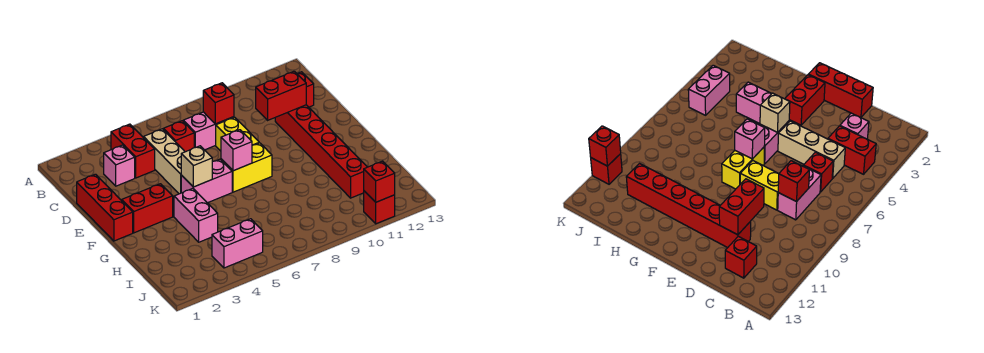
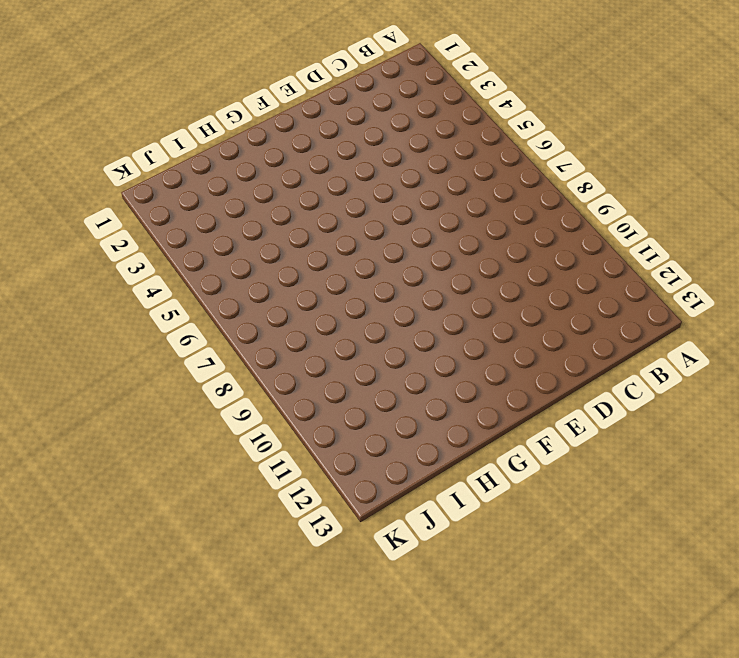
none -> red brick B4:C4 level 1
none -> pink brick C3 level 1
none -> tan brick C5:E5 level 1

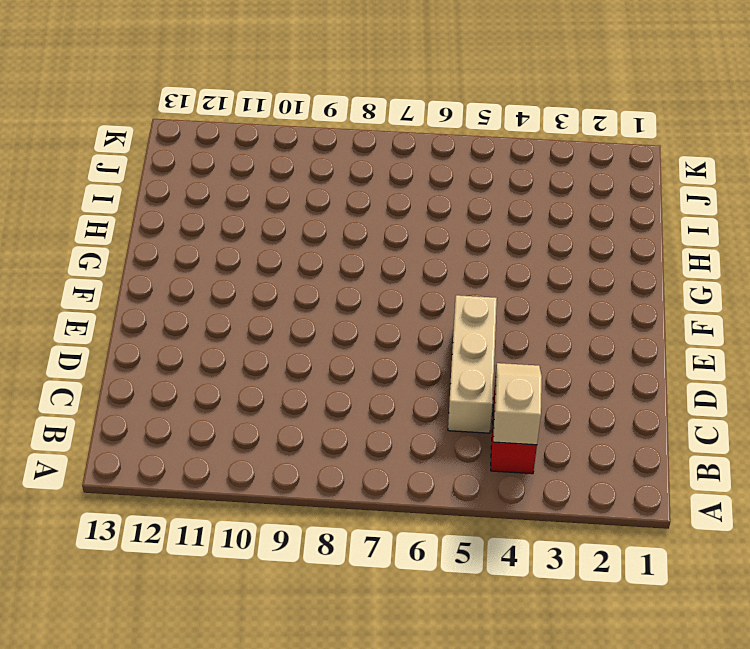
tan slope B4:C4 level 2 top B -> none
none -> pink brick C3 level 1
none -> red brick C6 level 1
none -> pink brick C7:C8 level 1

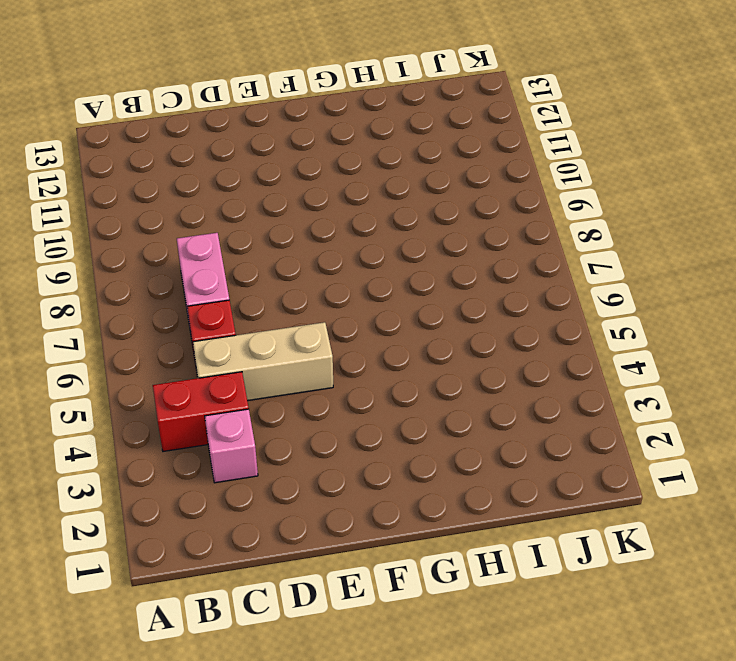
none -> red brick C12 level 1
none -> red brick D1:F1 level 1
none -> yellow brick D8:E8 level 1

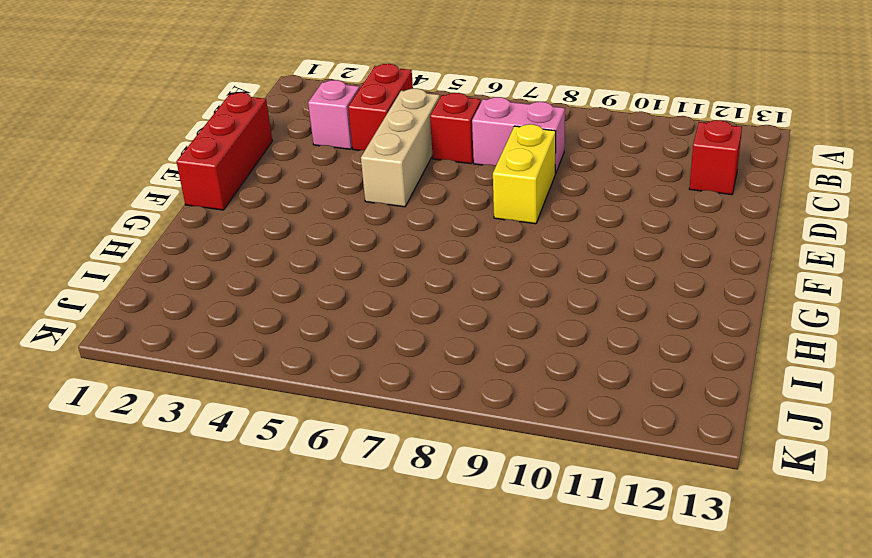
none -> red brick D11:I11 level 1
none -> red brick F2:F3 level 1
none -> pink brick F5:F6 level 1

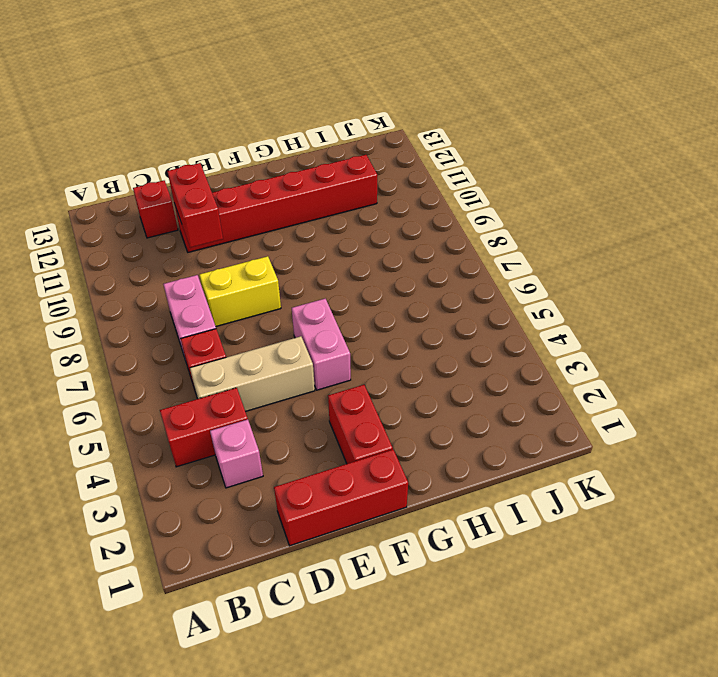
none -> yellow brick F7:F8 level 1
none -> pink brick G4:H4 level 1
none -> pink brick J4:J5 level 1

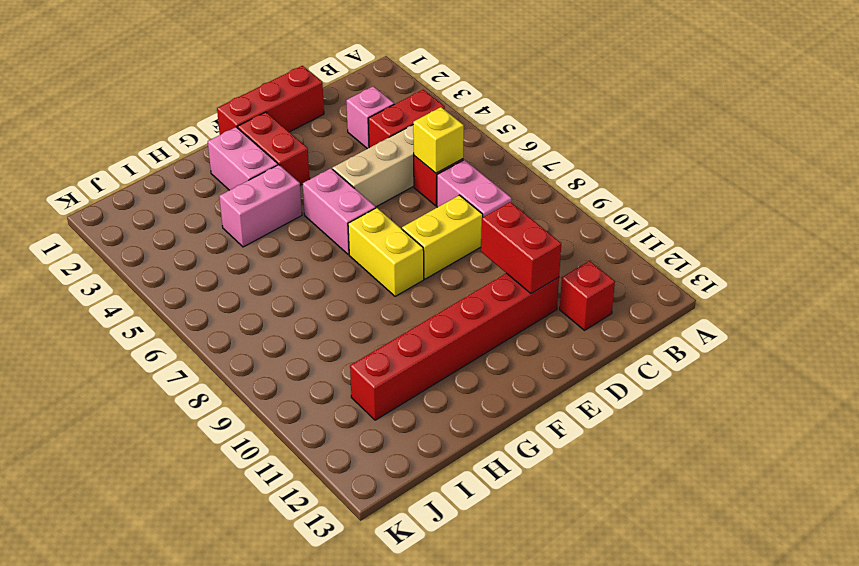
yellow brick C6 level 2 -> none
pink brick G2:G3 level 1 -> pink brick J4:J5 level 1
none -> red brick K11 level 1
none -> red brick C8 level 2
none -> tan brick F5 level 2

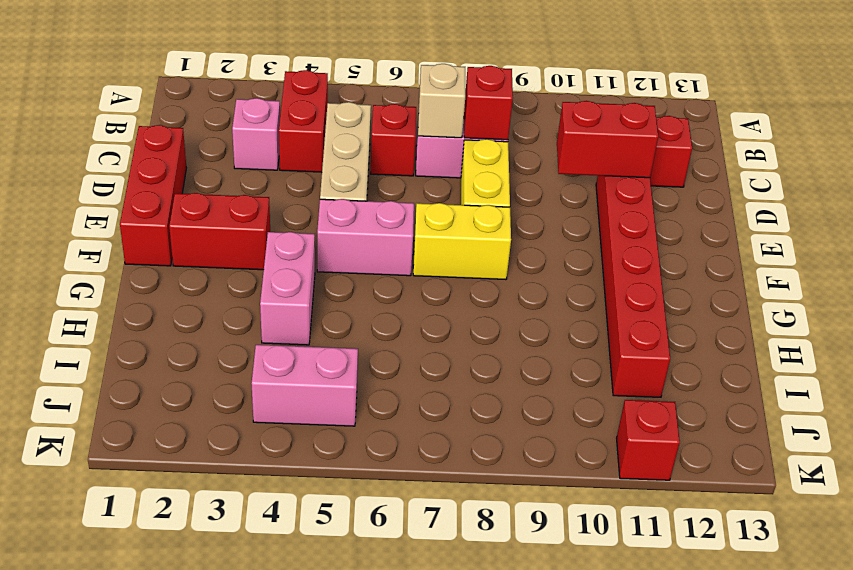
tan brick C7 level 2 -> tan brick F5 level 2
none -> pink brick F7 level 2
none -> red brick K11 level 2

